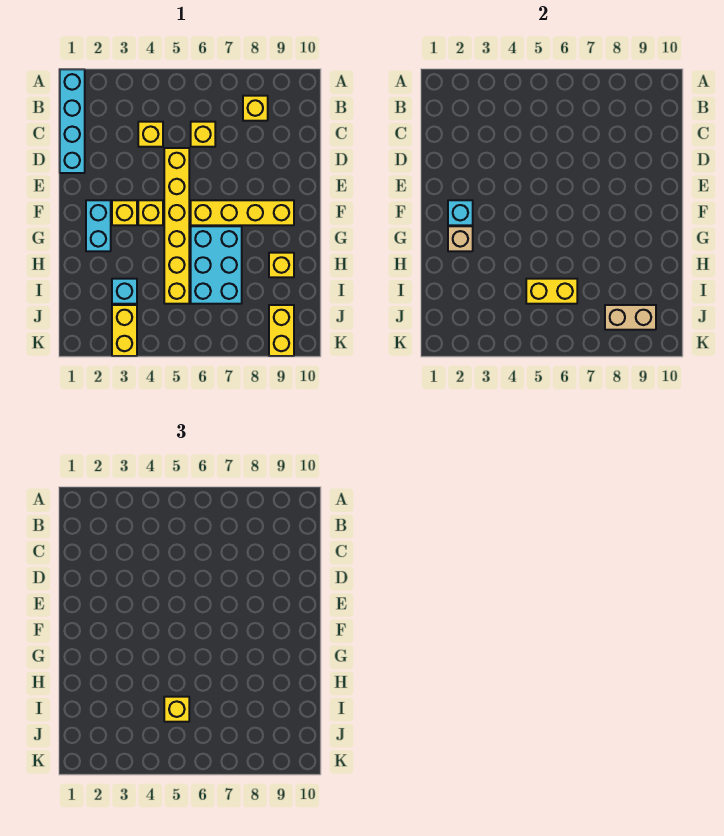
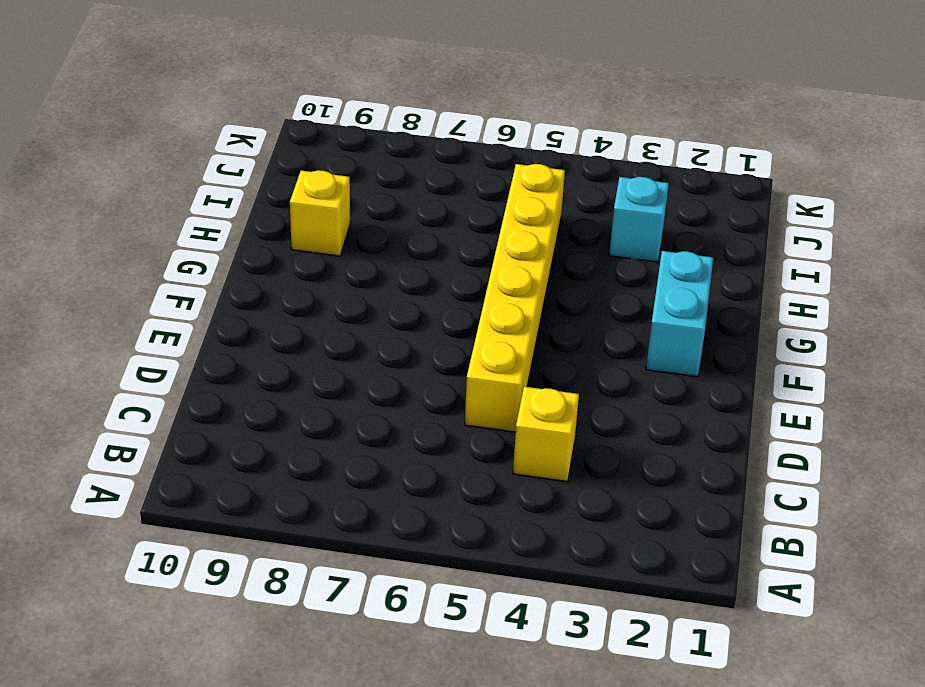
none -> cyan brick A1:D1 level 1
none -> yellow brick B8 level 1
none -> yellow brick C6 level 1

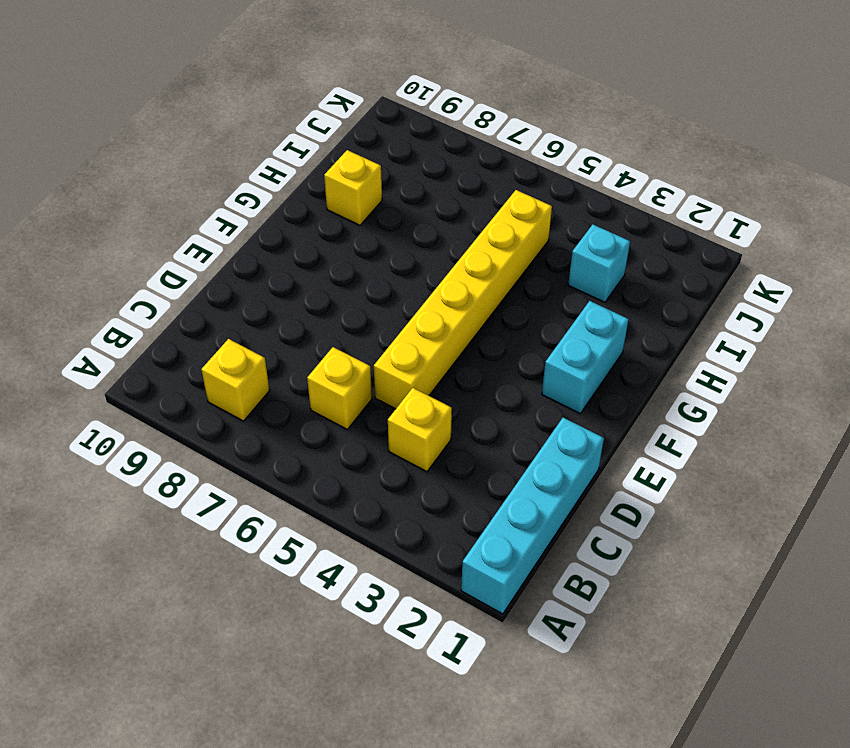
none -> yellow brick F3 level 1
none -> yellow brick F4 level 1
none -> yellow brick F6:F9 level 1

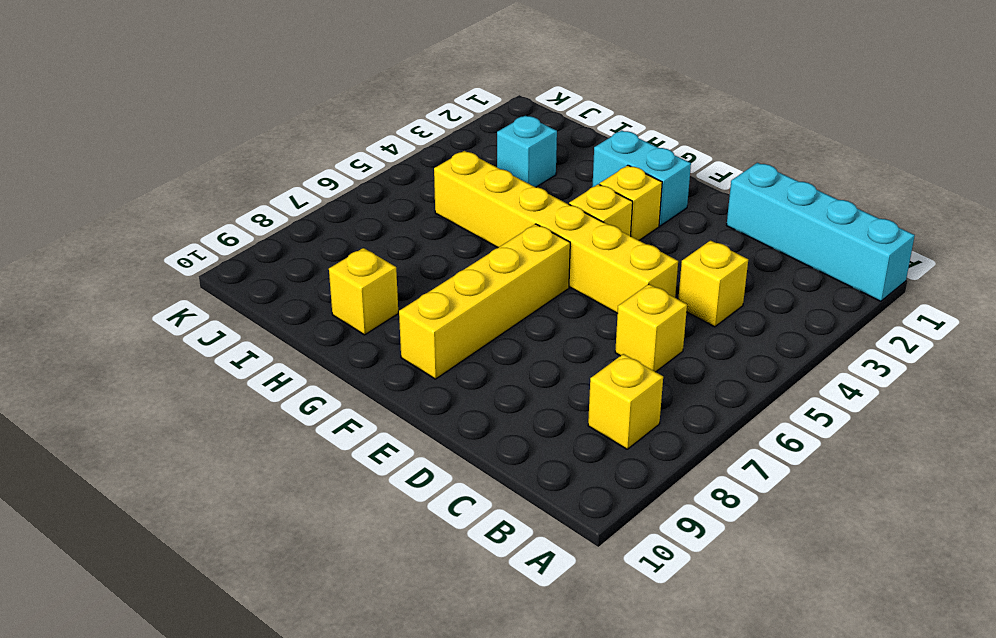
none -> cyan brick G6:I7 level 1
none -> yellow brick J3:K3 level 1
none -> yellow brick J9:K9 level 1

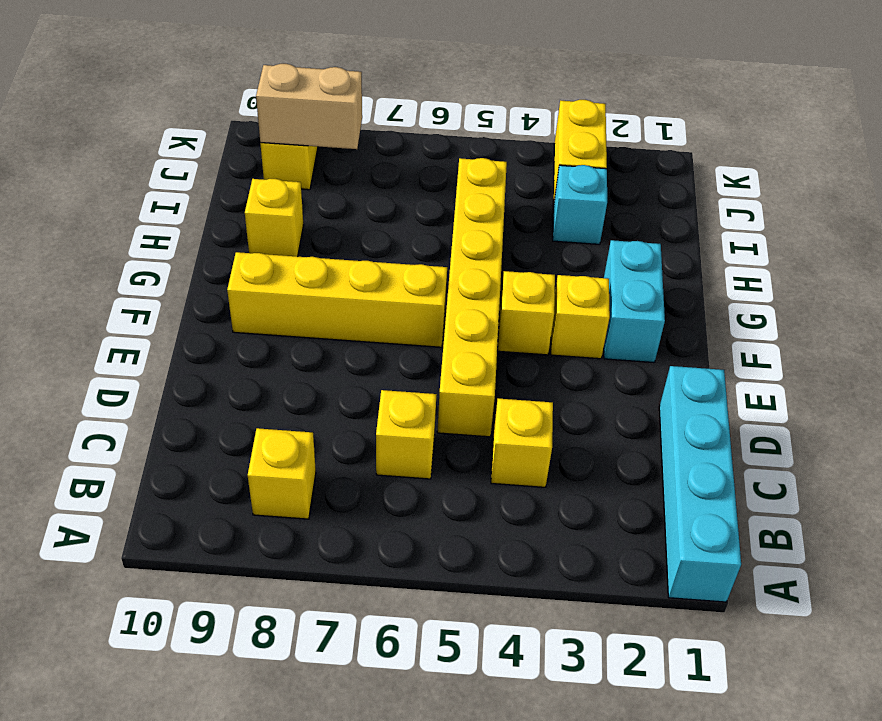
none -> cyan brick G6:I7 level 1
none -> cyan brick F2 level 2
none -> tan brick G2 level 2

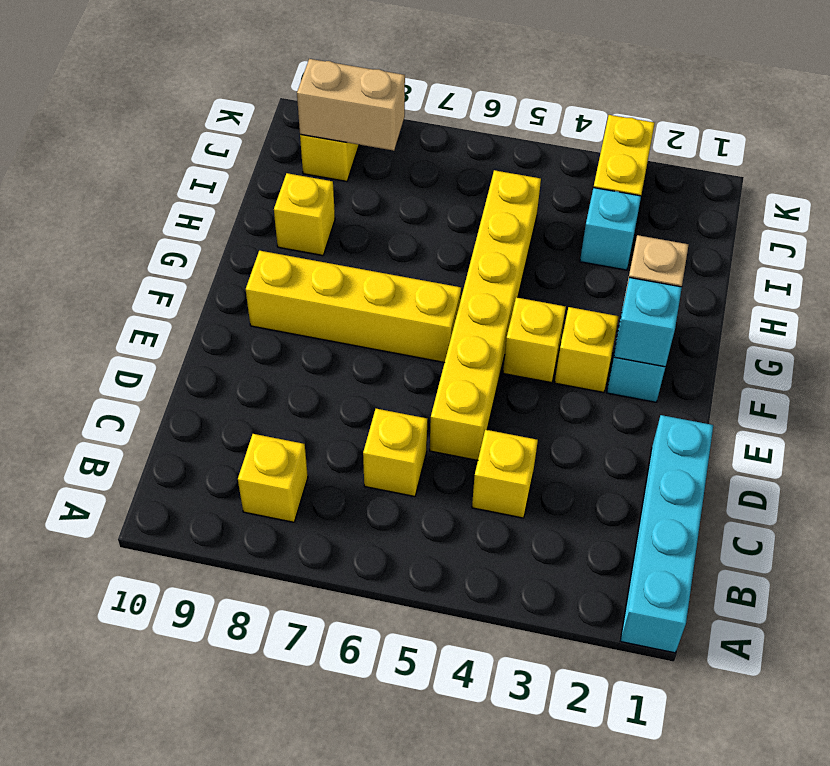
none -> cyan brick G6:I7 level 1
none -> yellow brick I5:I6 level 2
none -> yellow brick I5 level 3

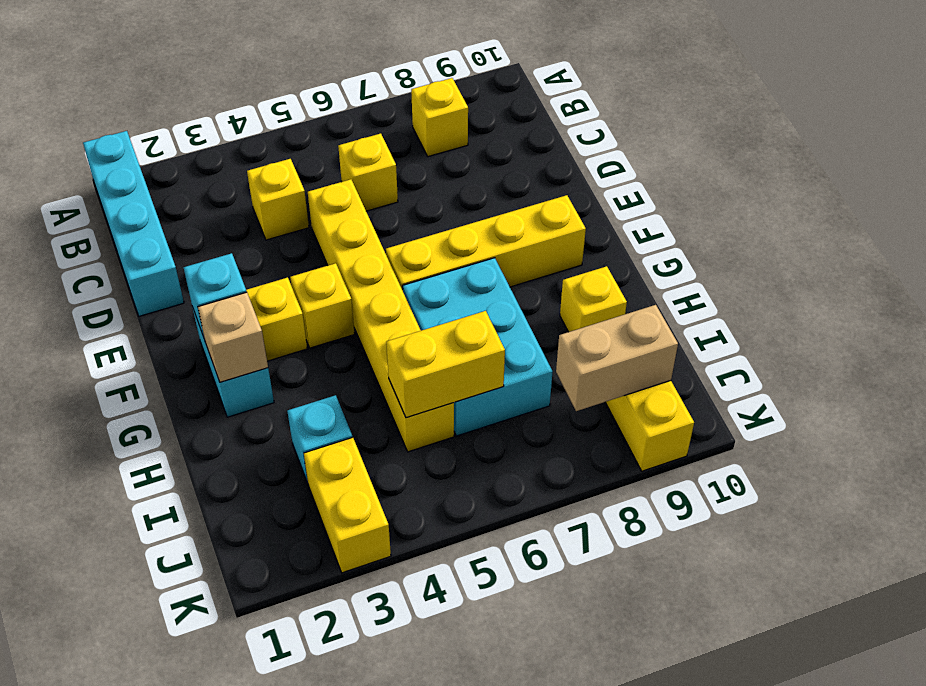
none -> yellow brick I5 level 3

